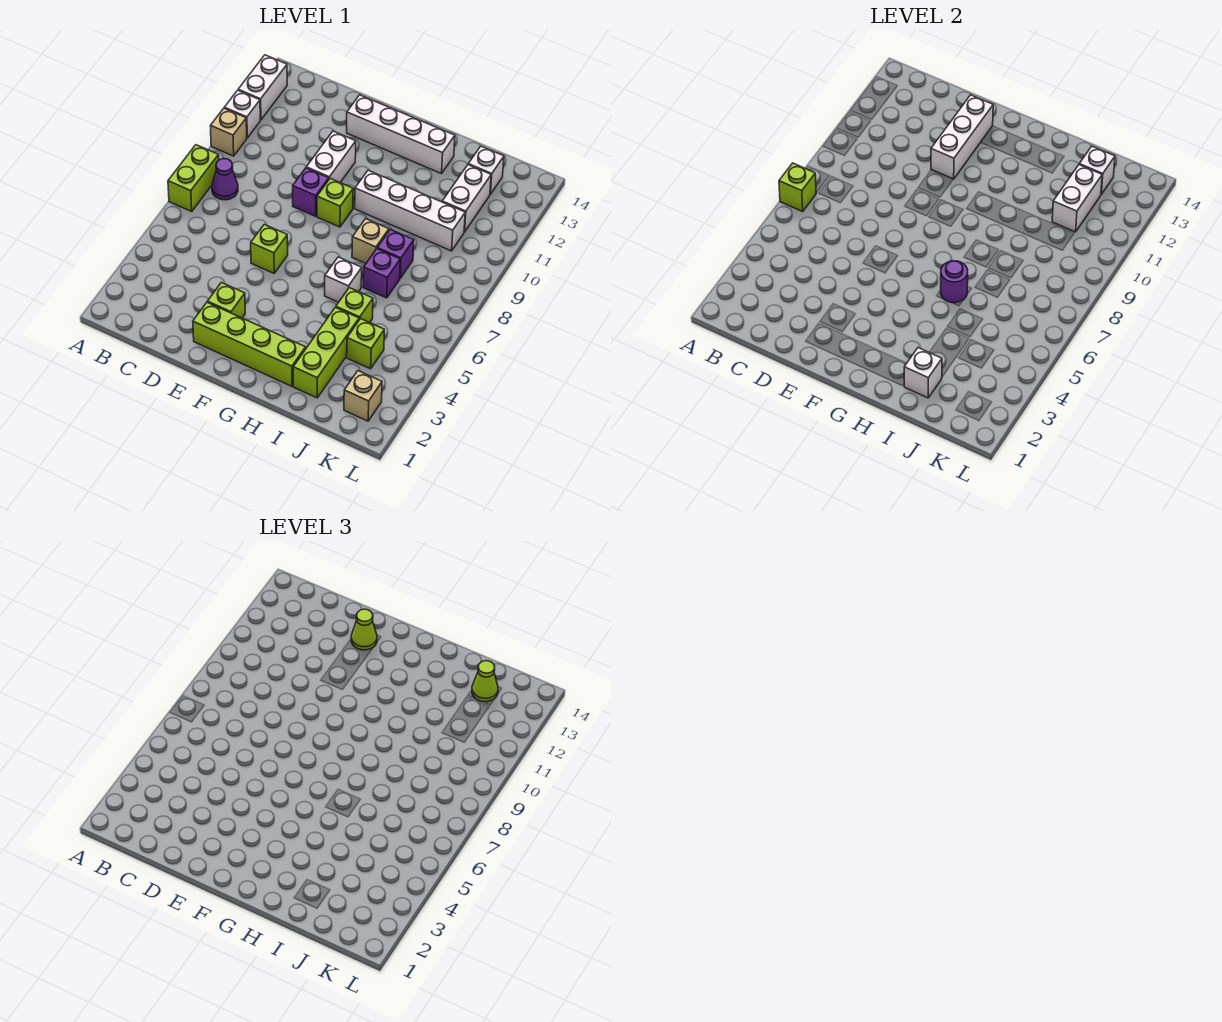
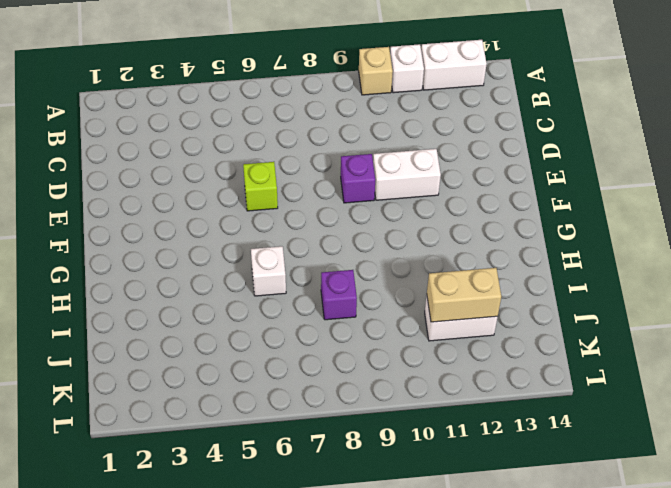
tan brick J11:J12 level 2 -> white brick J11:J12 level 2
none -> lime brick A7:A8 level 1
none -> purple cone B8 level 1
none -> lime brick E2:H2 level 1
none -> lime brick E3 level 1

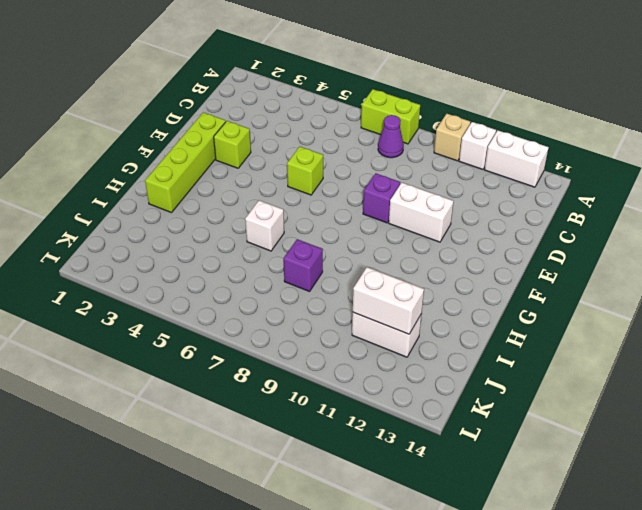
none -> white brick E13:H13 level 1
none -> lime brick F9 level 1
none -> white brick G10:J10 level 1
none -> tan brick H8 level 1

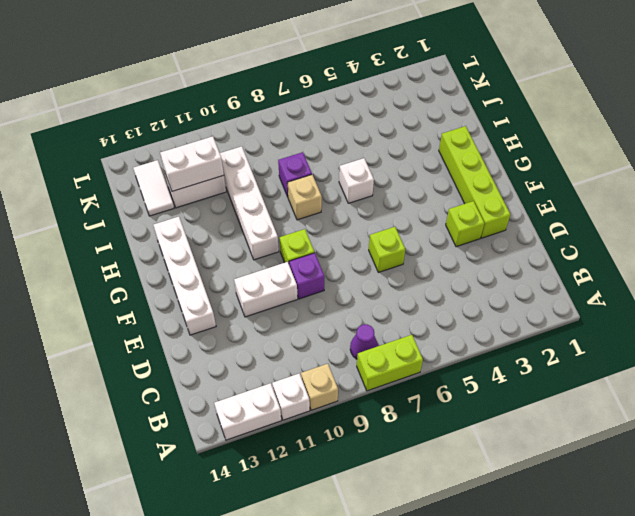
white tile J13:K13 level 1 -> white brick J13 level 1
none -> lime brick I2:I4 level 1
none -> lime brick I5 level 1
none -> purple brick I7 level 1
none -> lime brick J4 level 1

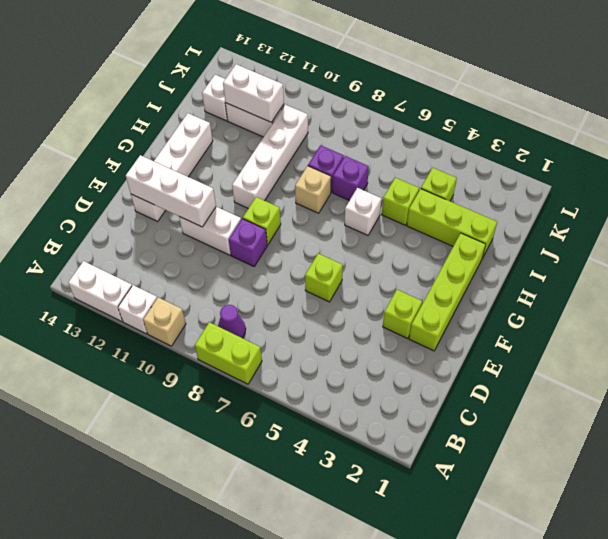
none -> tan brick K2 level 1
none -> lime brick A7 level 2
none -> purple round brick H6 level 2
none -> white brick I2 level 2

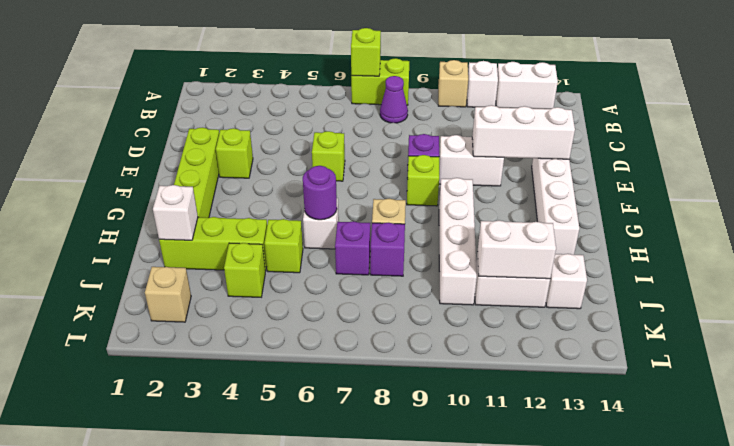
none -> white brick J13 level 2
none -> lime cone E13 level 3
none -> lime cone J13 level 3

